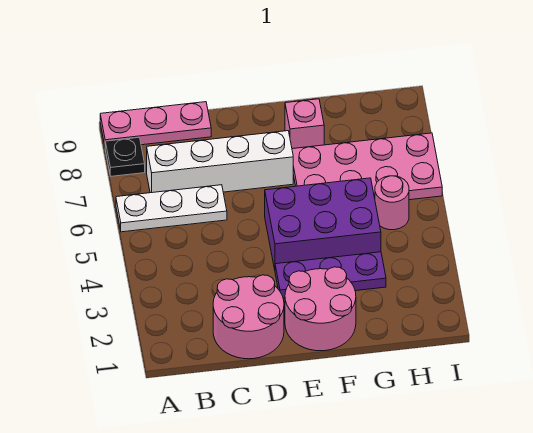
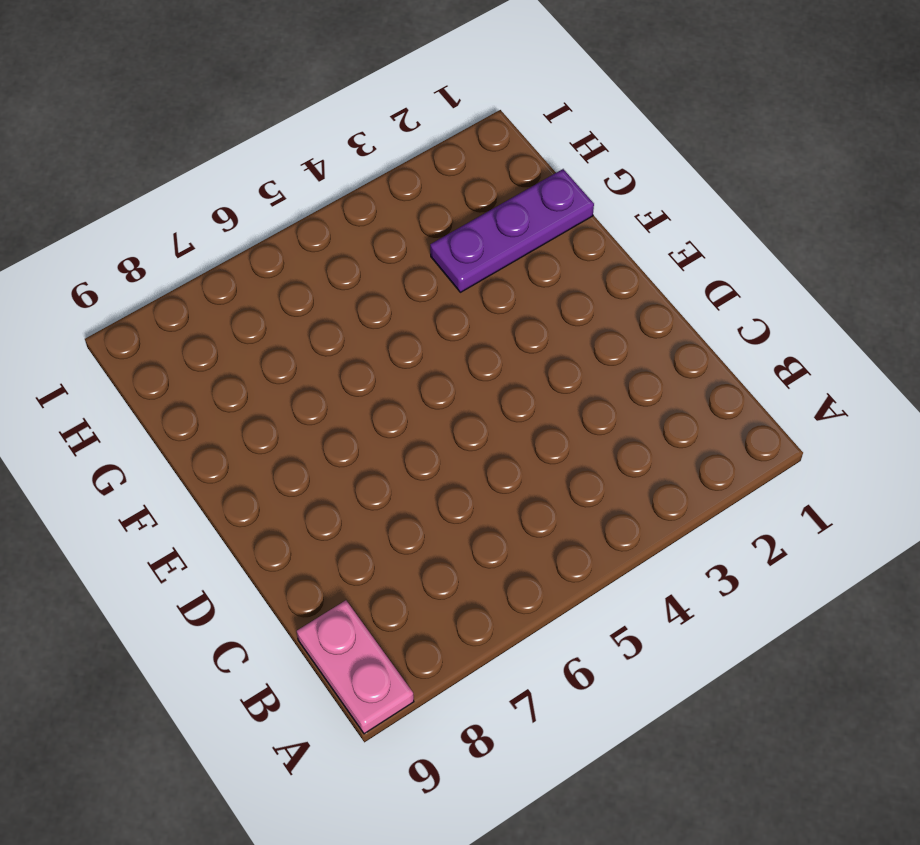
pink plate A9:B9 level 1 -> pink plate A9:C9 level 1
purple plate G1:G3 level 1 -> purple plate E3:G3 level 1
none -> white plate A6:C6 level 1
none -> black plate A8 level 1

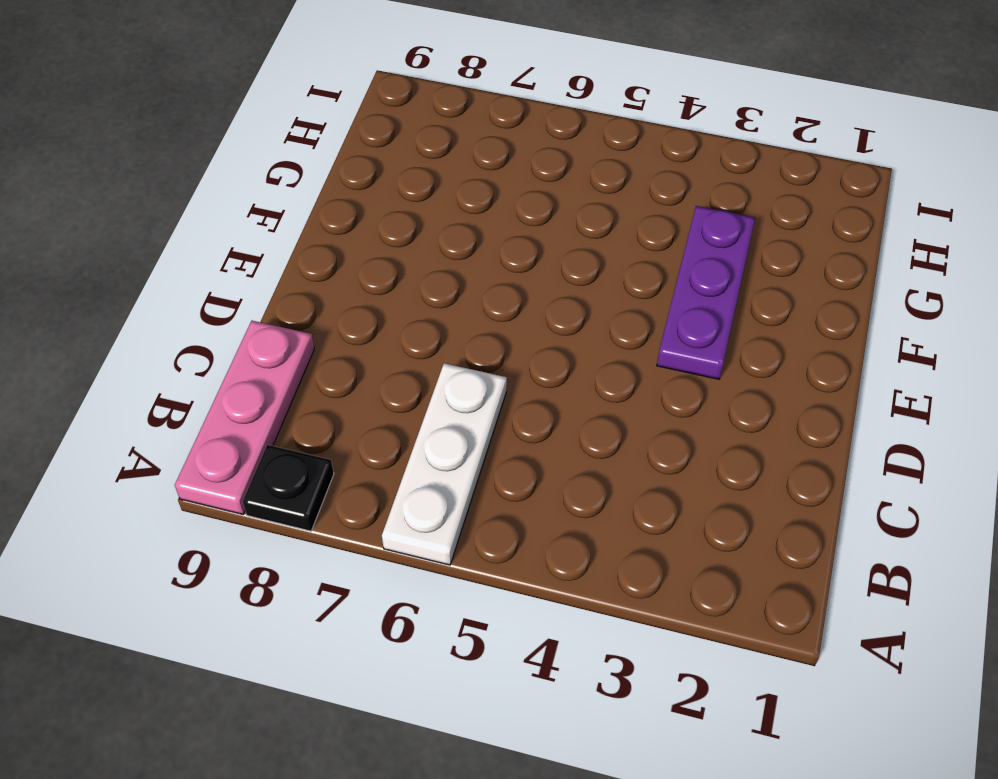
none -> white brick B7:E7 level 1
none -> pink round brick C1:D2 level 1

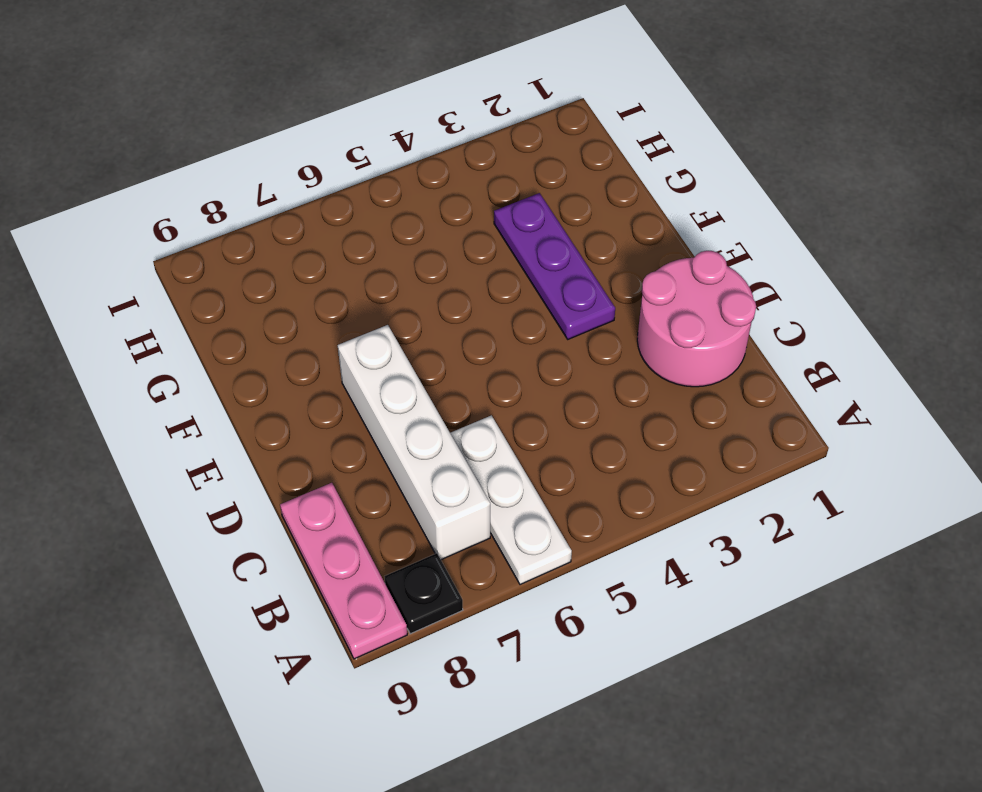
none -> pink round brick E1:F2 level 1
none -> purple brick E4:G5 level 1

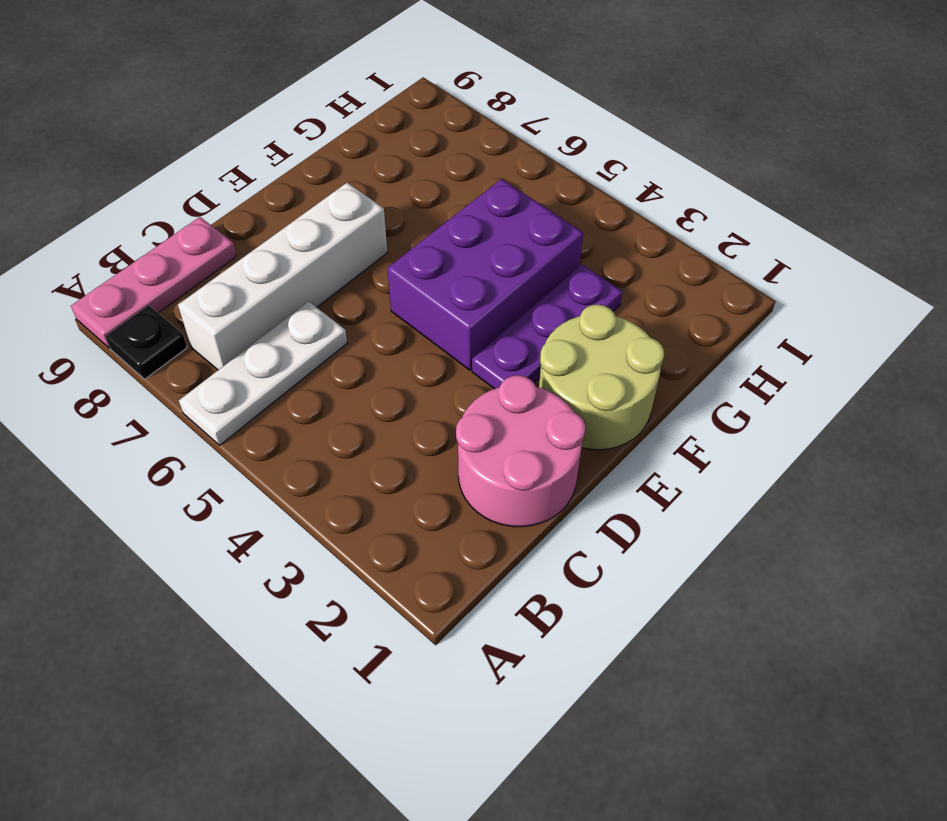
tan round brick E1:F2 level 1 -> pink round brick E1:F2 level 1
none -> pink plate F6:I7 level 1
none -> pink brick F8 level 1

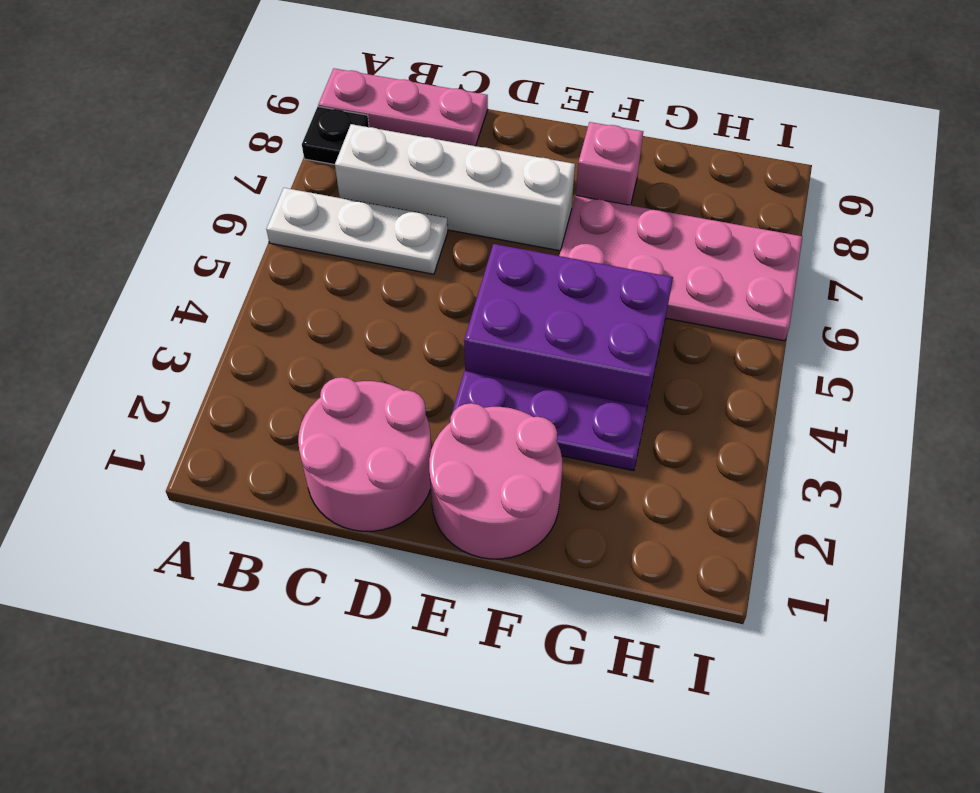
none -> pink round brick H5 level 1

